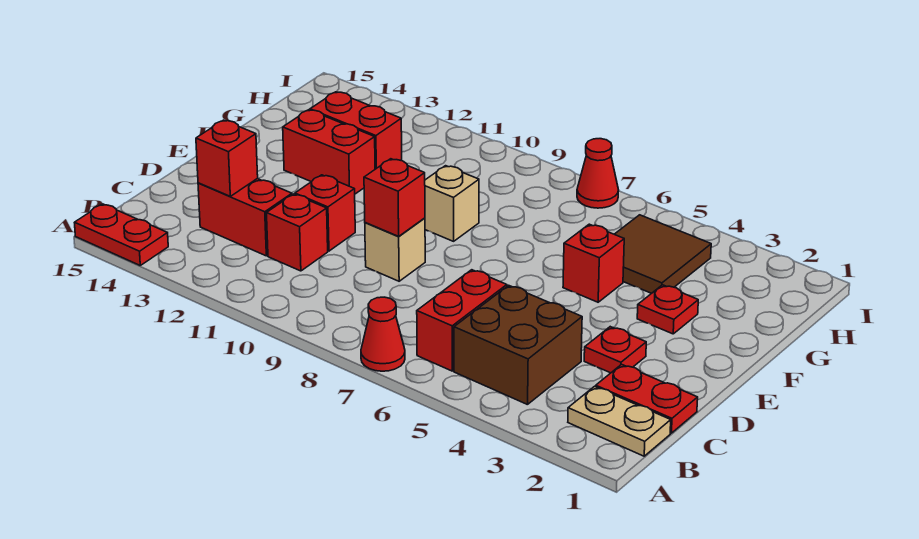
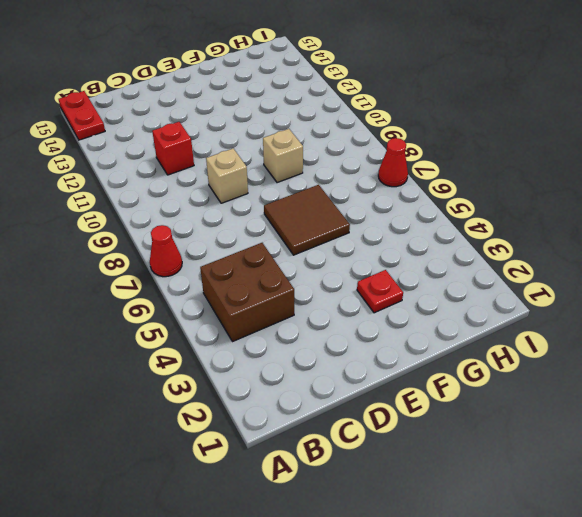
brown tile E6:F7 level 1 -> brown tile G4:H5 level 1
none -> tan plate B1:B2 level 1
none -> red brick B6:C6 level 1
none -> red plate C1:C2 level 1

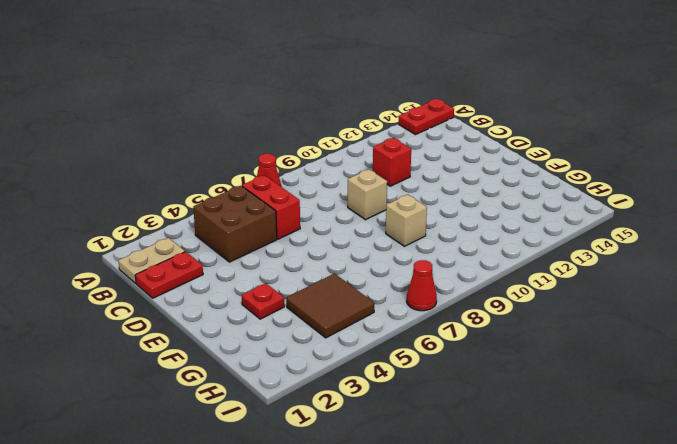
none -> red brick C12:C13 level 1
none -> red plate D3 level 1
none -> red brick D11 level 1

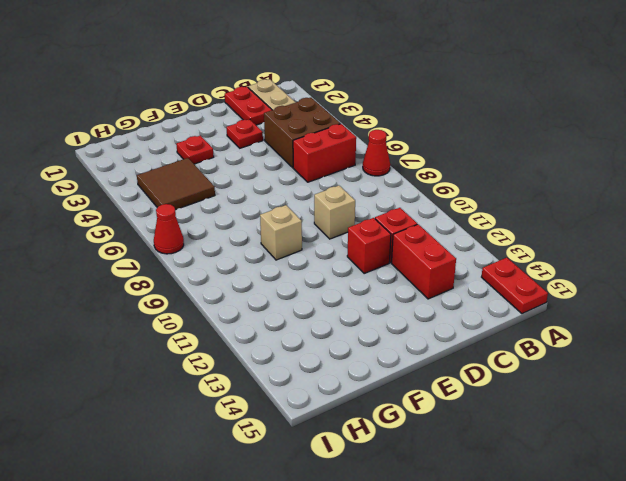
none -> red brick F5 level 1
none -> red brick F12:F13 level 1
none -> red brick G12:G13 level 1

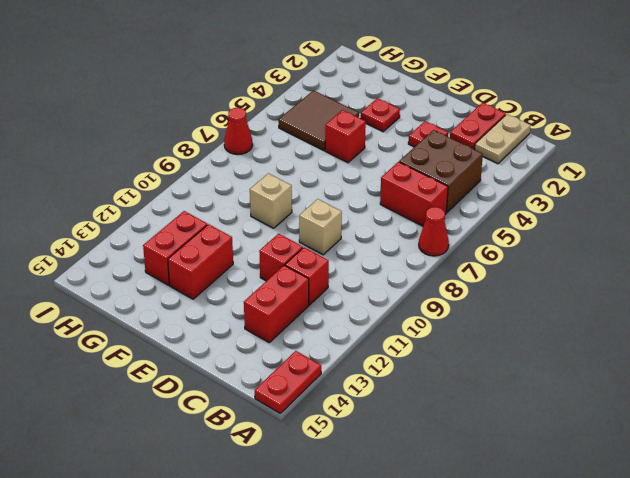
none -> red brick C13 level 2
none -> red brick D9 level 2

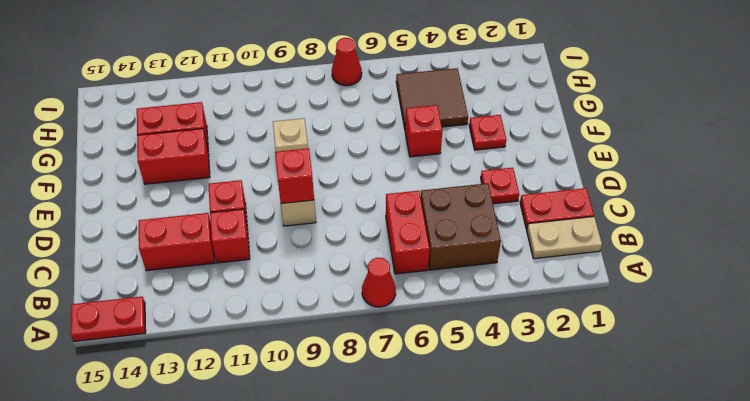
none -> red brick C13 level 2

